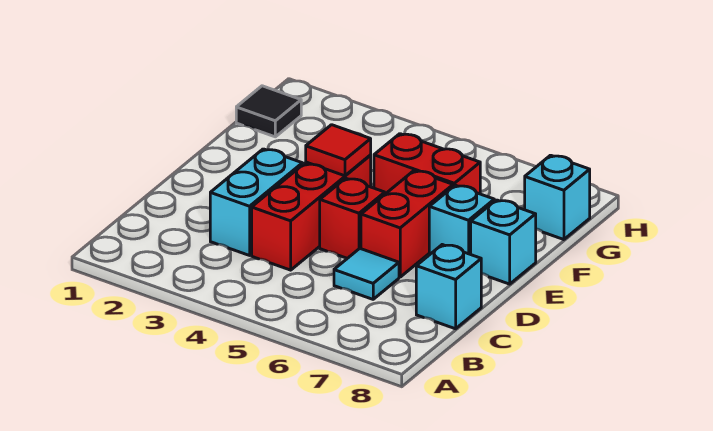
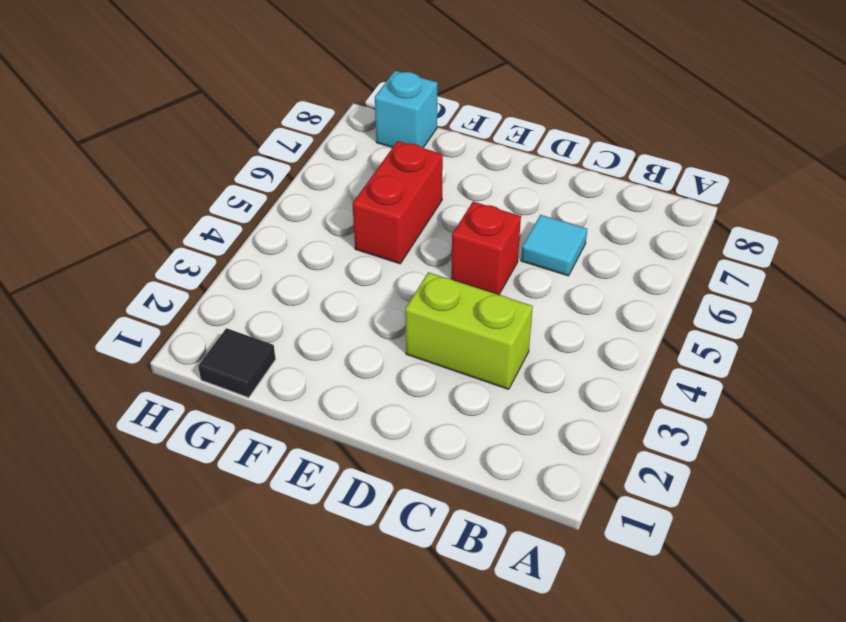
lime brick C3:D3 level 1 -> cyan brick C3:D3 level 1
none -> red brick C4:E4 level 1
none -> cyan brick C8 level 1
none -> red brick D6:E6 level 1

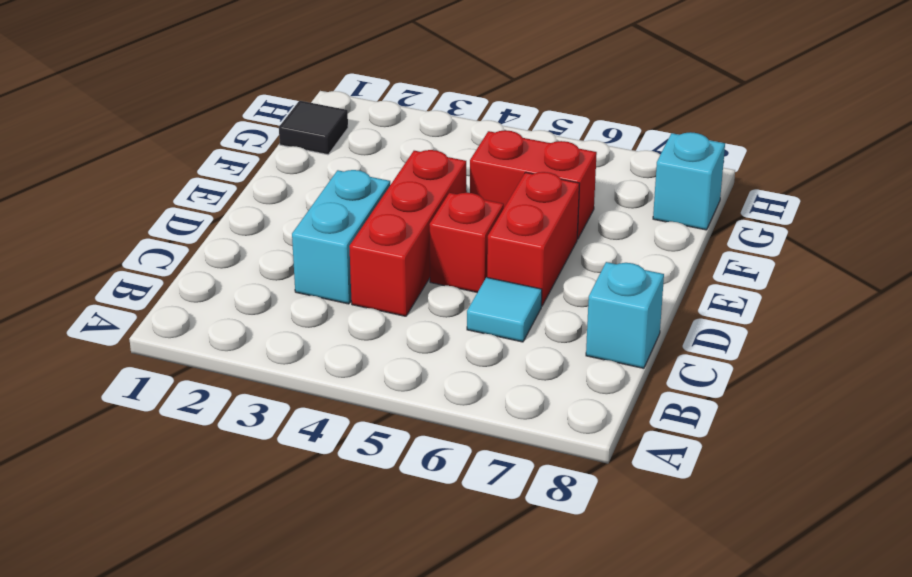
none -> cyan brick E7 level 1
none -> cyan brick E8 level 1
none -> red tile E4 level 2

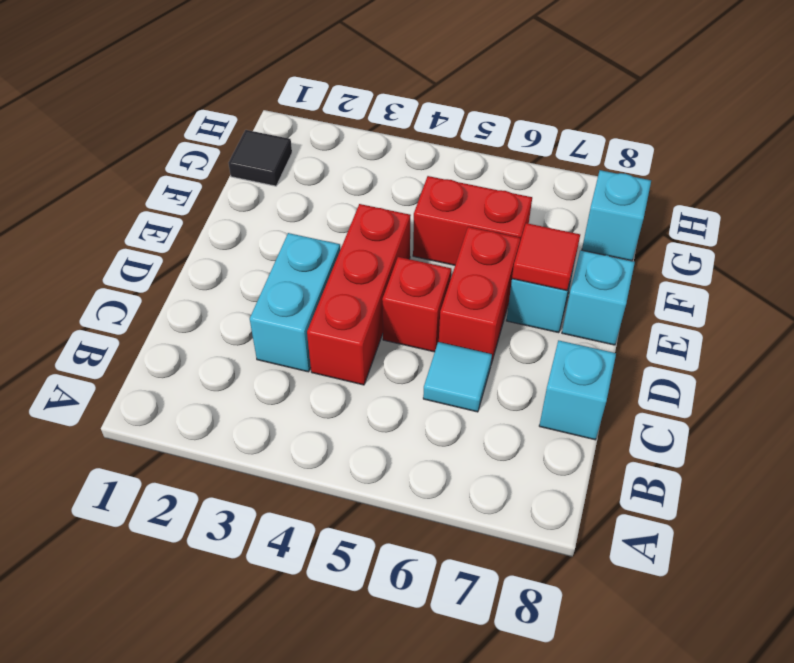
red tile E7 level 2 -> red tile E4 level 2

